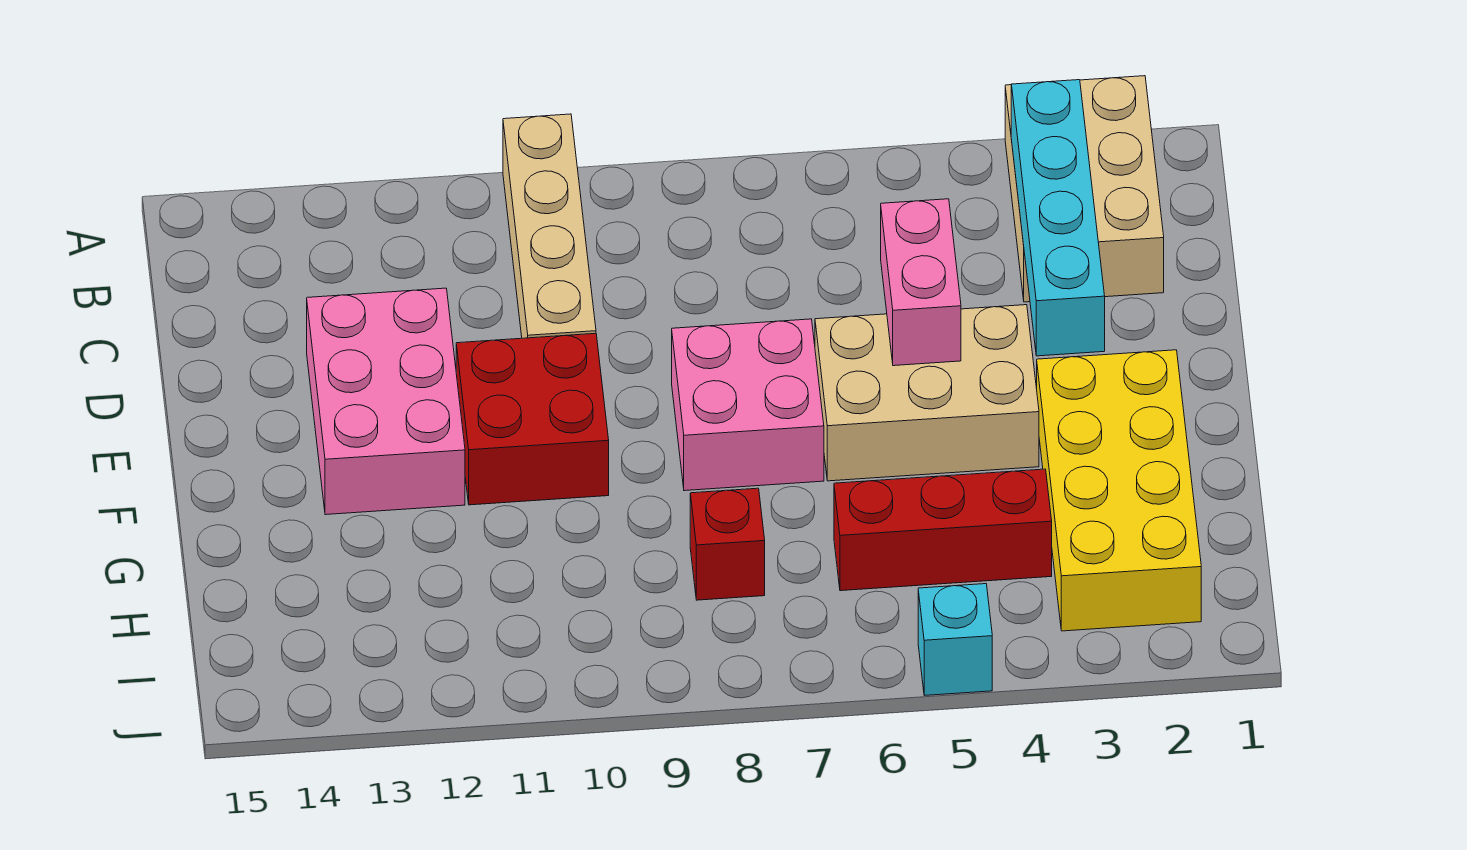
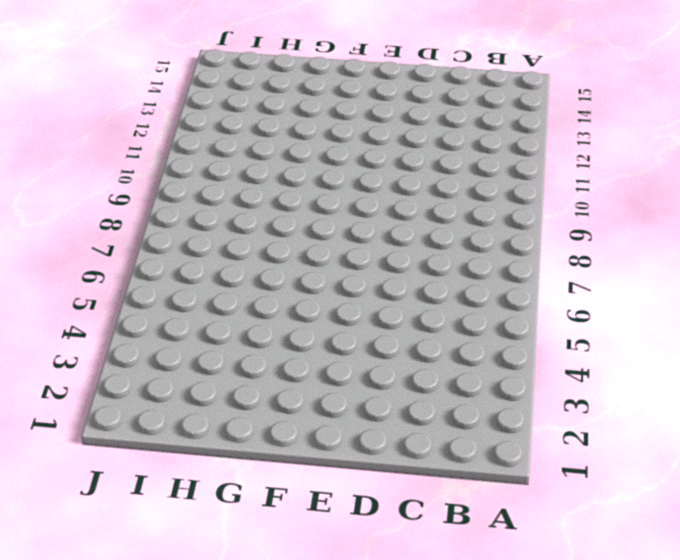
none -> tan brick A2:C3 level 1
none -> tan brick A10:D10 level 1
none -> pink brick D12:F13 level 1

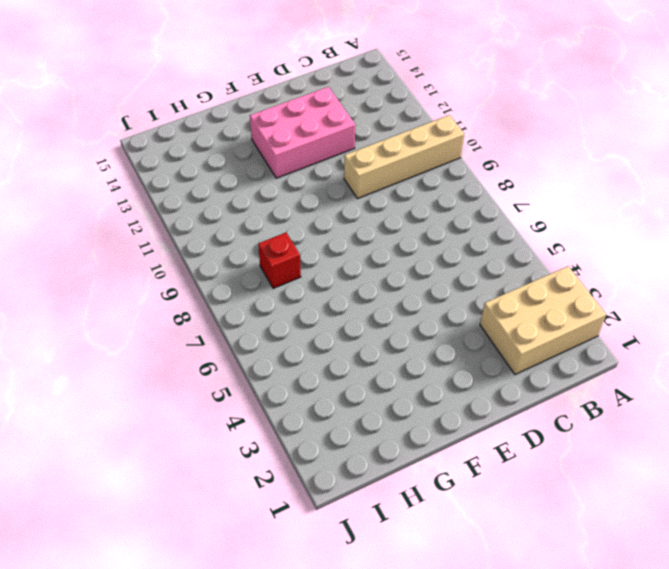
none -> tan brick E4:F6 level 1
none -> pink brick E7:F8 level 1
none -> red brick E10:F11 level 1

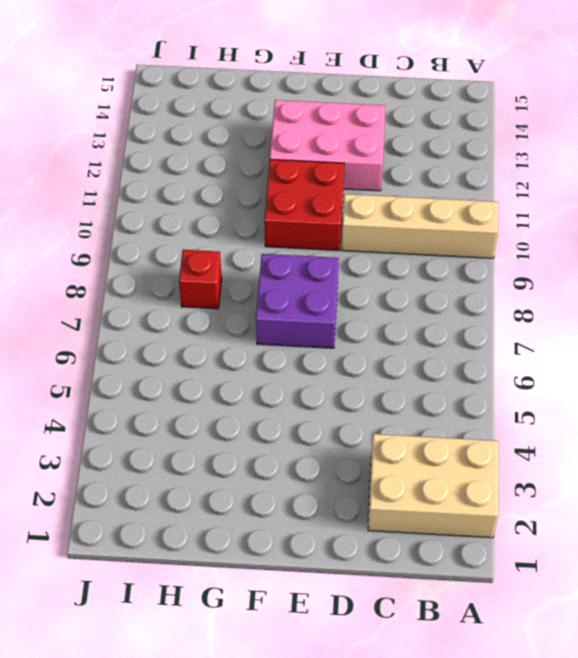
purple brick E7:F8 level 1 -> pink brick E7:F8 level 1
none -> tan brick E4:F6 level 1
none -> yellow brick F2:I3 level 1
none -> red brick H4:H6 level 1

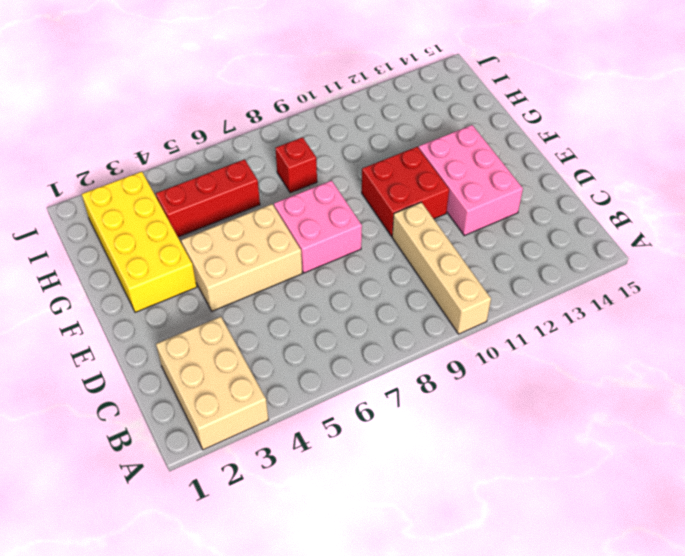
none -> cyan brick J5 level 1
none -> cyan brick B3:E3 level 2
none -> pink brick D5:E5 level 2

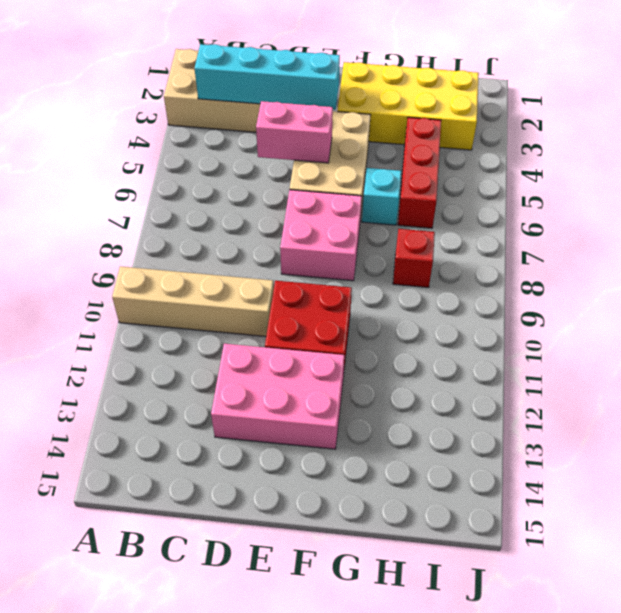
cyan brick G6 level 1 -> cyan brick J5 level 1

